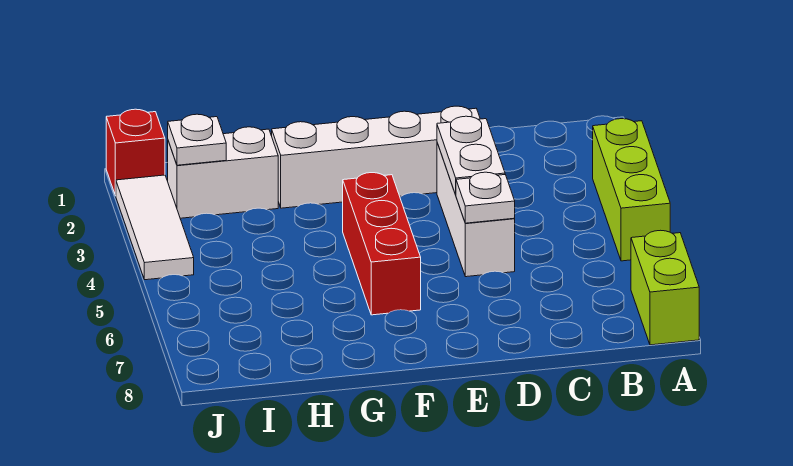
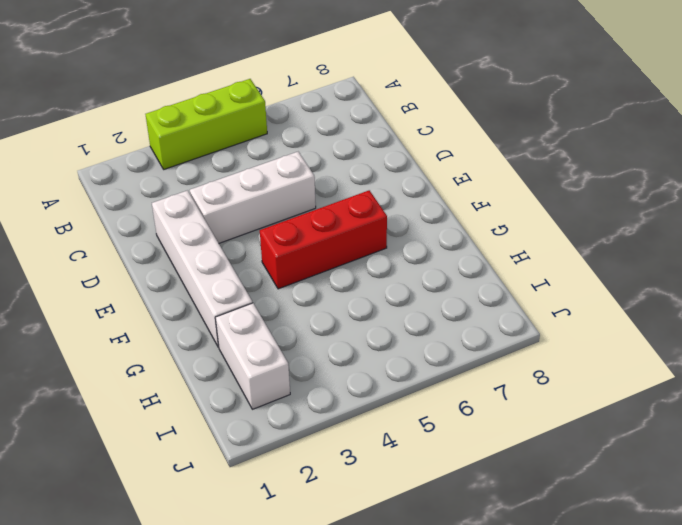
none -> lime brick A7:A8 level 1
none -> red brick J1 level 1

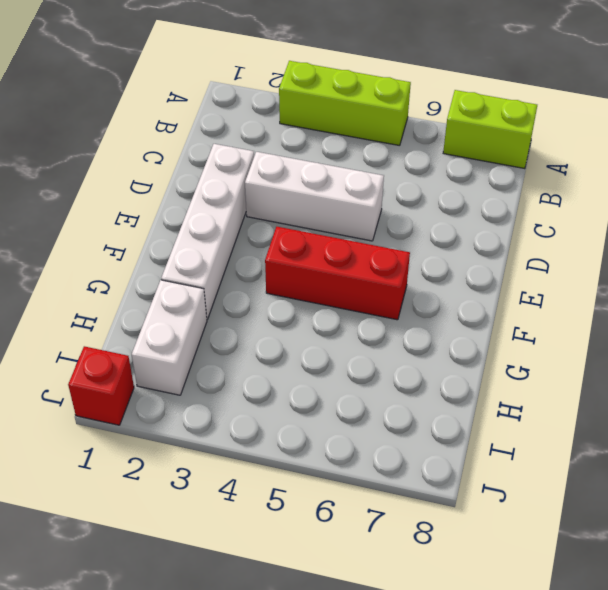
none -> white tile J2:J4 level 1
none -> white plate D3:D4 level 2

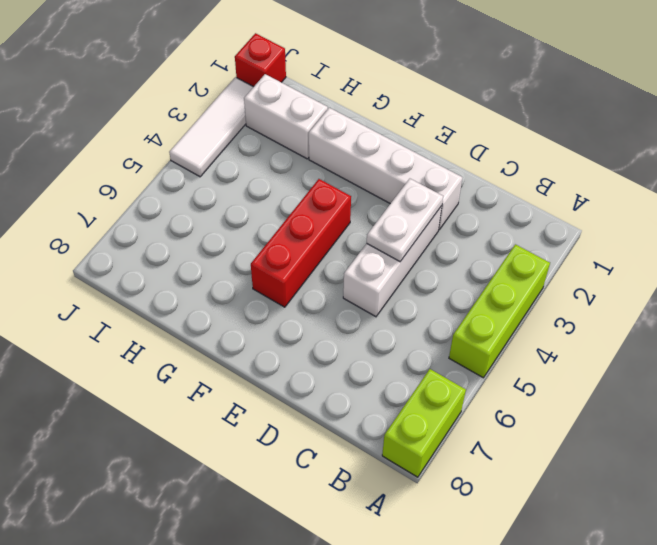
none -> white plate D5 level 2
none -> white plate I2 level 2

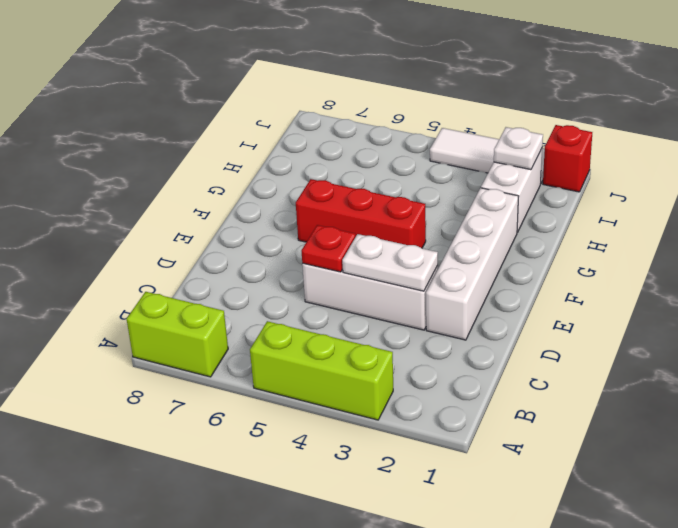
red plate D5 level 2 -> white plate D5 level 2

